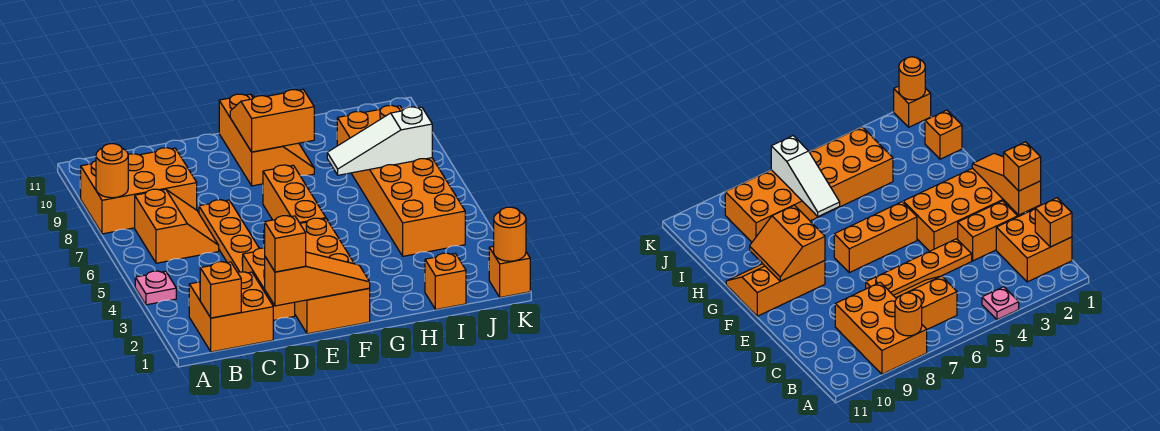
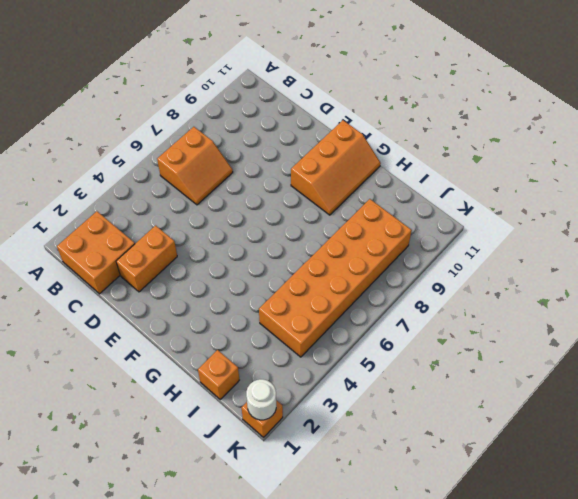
white round brick K1 level 2 -> orange round brick K1 level 2
none -> pink plate A4 level 1
none -> orange brick A8:C9 level 1
none -> orange plate D4:D7 level 1

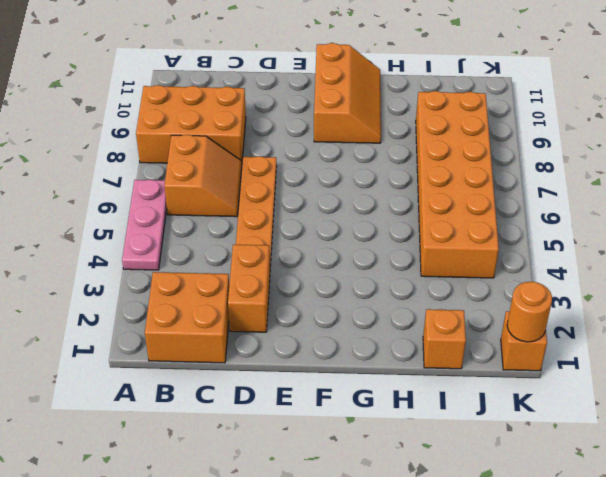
pink plate A4:A6 level 1 -> pink plate A4 level 1
none -> orange brick E1:F4 level 1
none -> orange brick F5:F7 level 1
none -> orange round brick A8 level 2

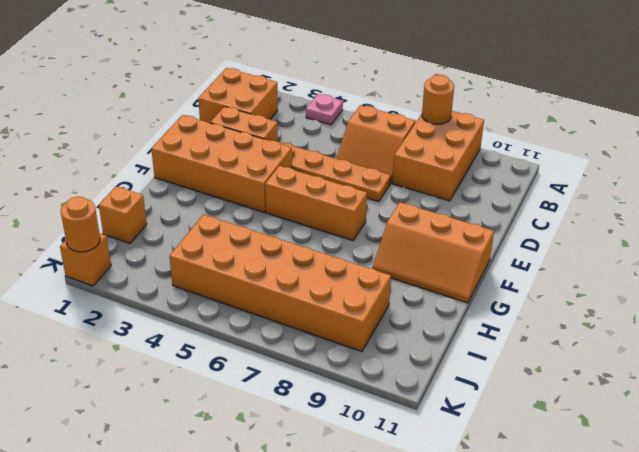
none -> orange brick B1 level 2
none -> orange slope D1:F1 level 2 top D
none -> orange slope F9:G10 level 2 top 9

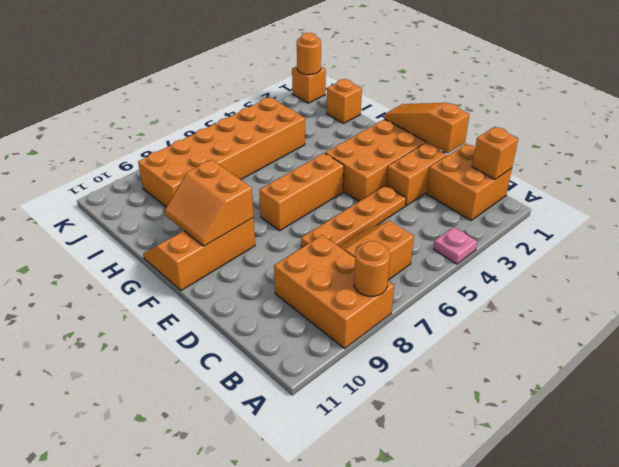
none -> white slope H7:J7 level 2 top J
none -> orange brick D1 level 3

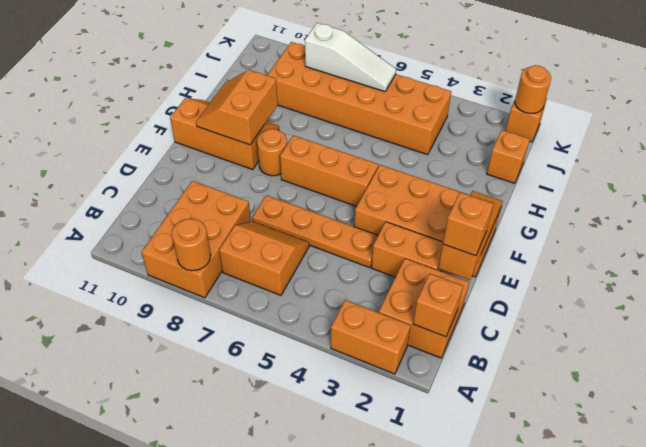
orange brick A2:A3 level 1 -> none
orange round brick F8 level 1 -> none
white slope J6:J8 level 2 top 8 -> white slope H7:J7 level 2 top J
none -> pink plate A4 level 1

